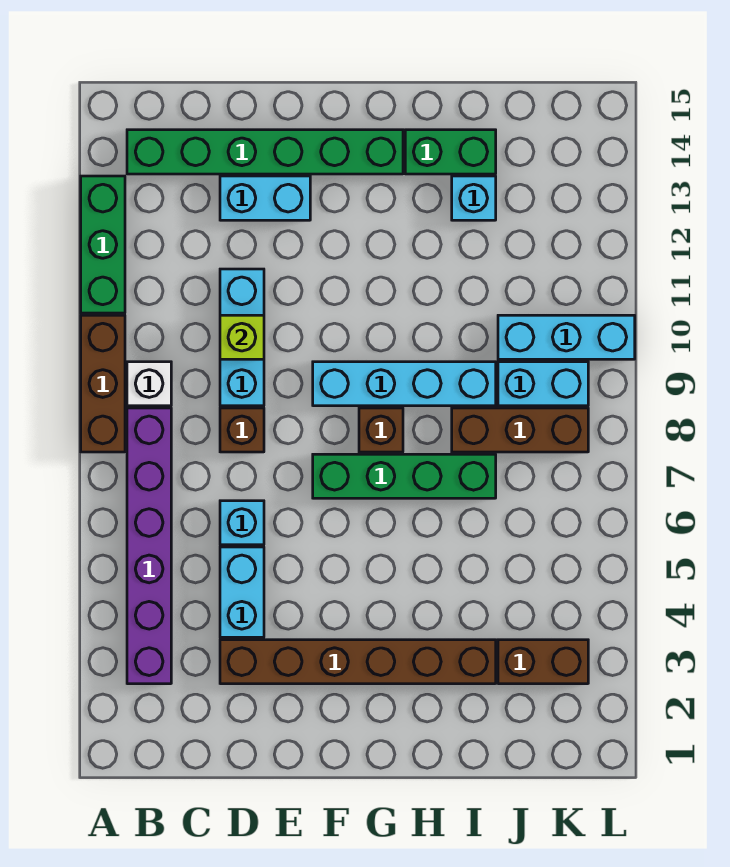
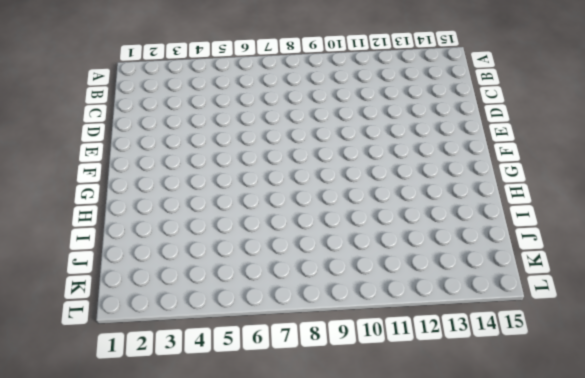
none -> brown brick A8:A10 level 1
none -> green brick A11:A13 level 1
none -> purple brick B3:B8 level 1

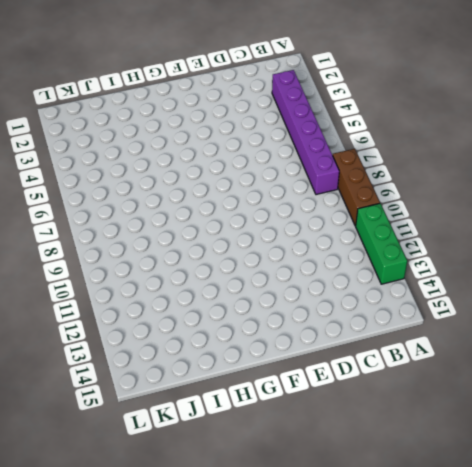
none -> white brick B9 level 1
none -> green brick B14:G14 level 1
none -> brown brick D3:I3 level 1

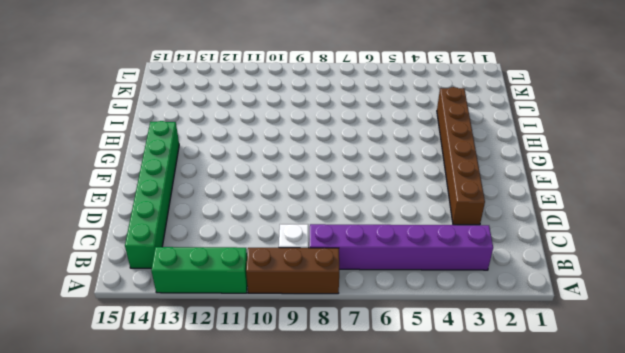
none -> cyan brick D4:D5 level 1
none -> cyan brick D6 level 1
none -> brown brick D8 level 1

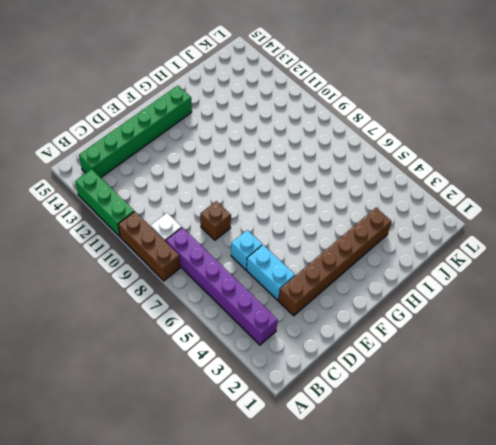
none -> cyan brick D9:D11 level 1
none -> cyan brick D13:E13 level 1
none -> green brick F7:I7 level 1

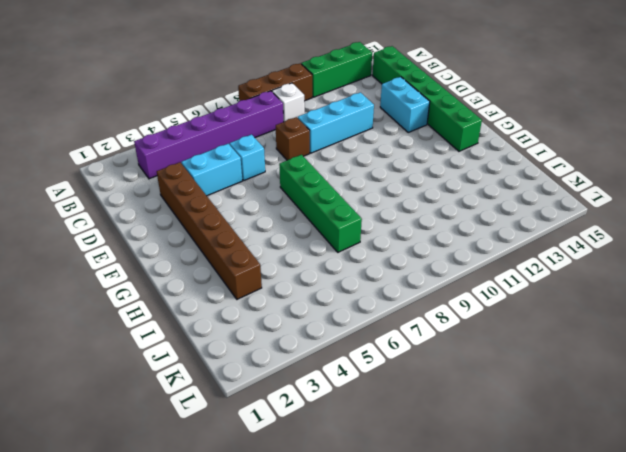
none -> cyan brick F9:I9 level 1
none -> brown brick G8 level 1
none -> green brick H14:I14 level 1

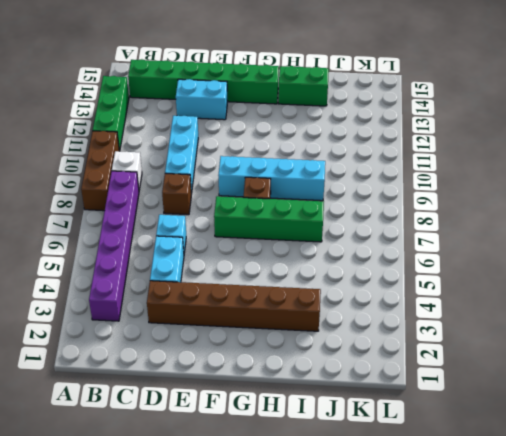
none -> brown brick I8:K8 level 1
none -> cyan brick I13 level 1
none -> brown brick J3:K3 level 1

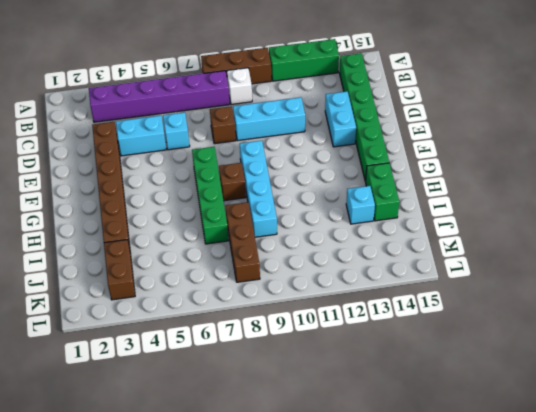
none -> cyan brick J9:K9 level 1
none -> cyan brick J10:L10 level 1
none -> lime brick D10 level 2

